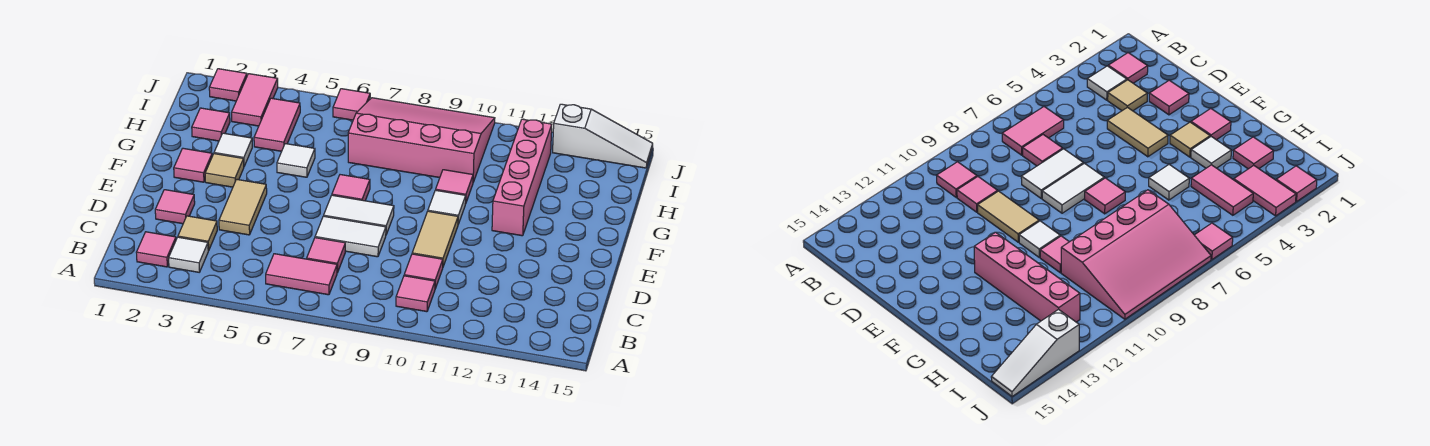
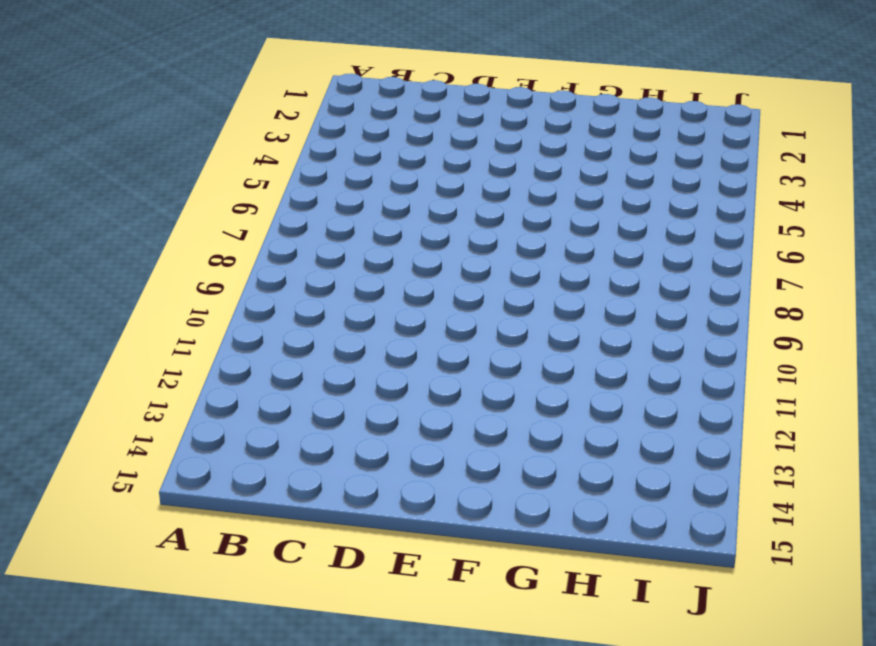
none -> pink tile B2 level 1
none -> white tile B3 level 1
none -> pink tile B6:B7 level 1

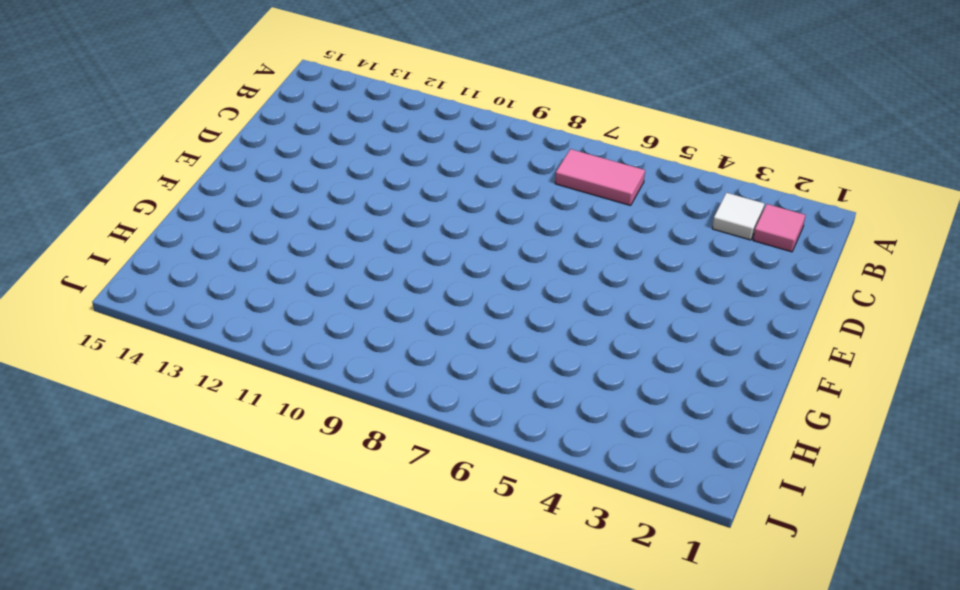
none -> pink tile B10 level 1
none -> tan tile C3 level 1
none -> pink tile C7 level 1

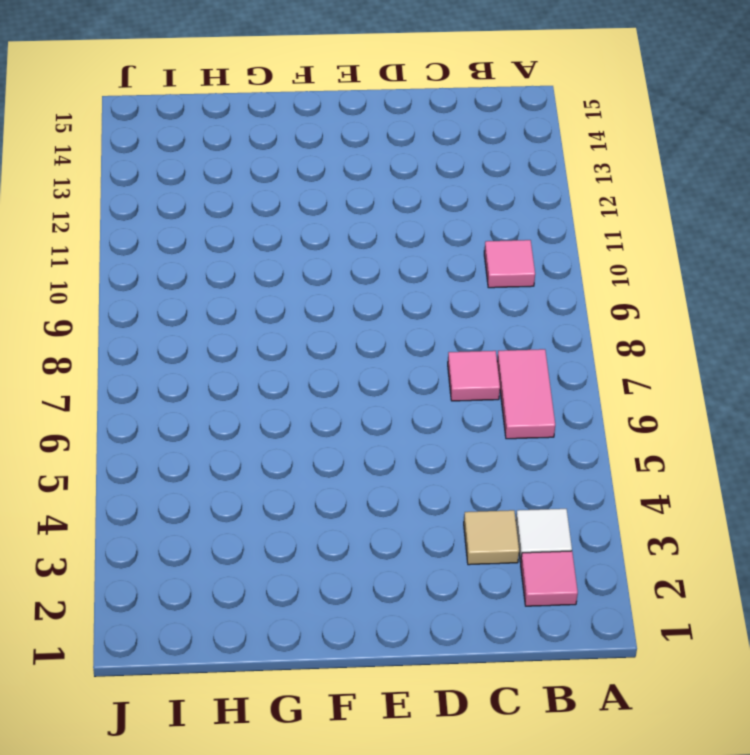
none -> pink tile C10 level 1
none -> pink tile D2 level 1
none -> tan tile D4:E4 level 1

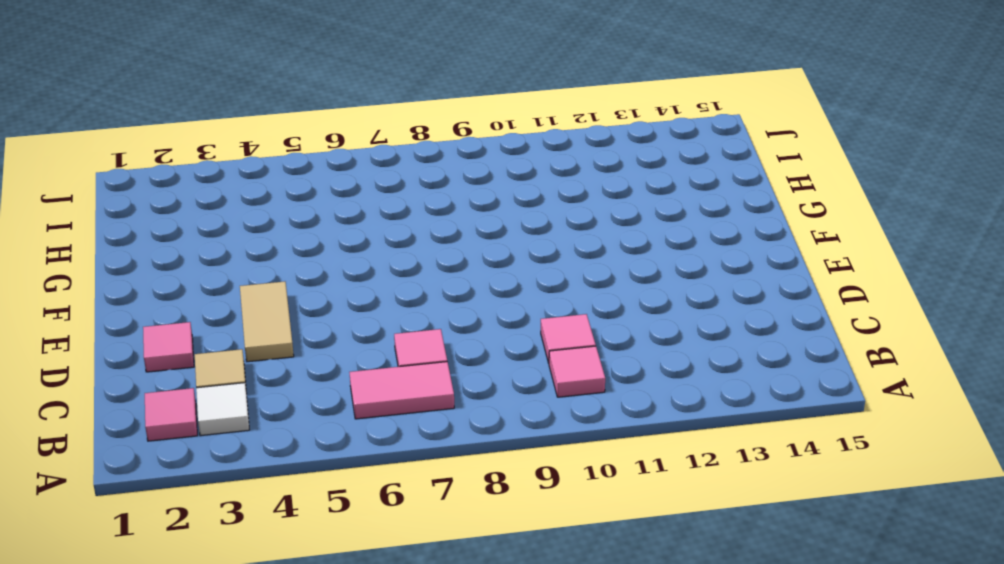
none -> white tile D7:D8 level 1
none -> tan tile D10:E10 level 1
none -> white tile E7:E8 level 1

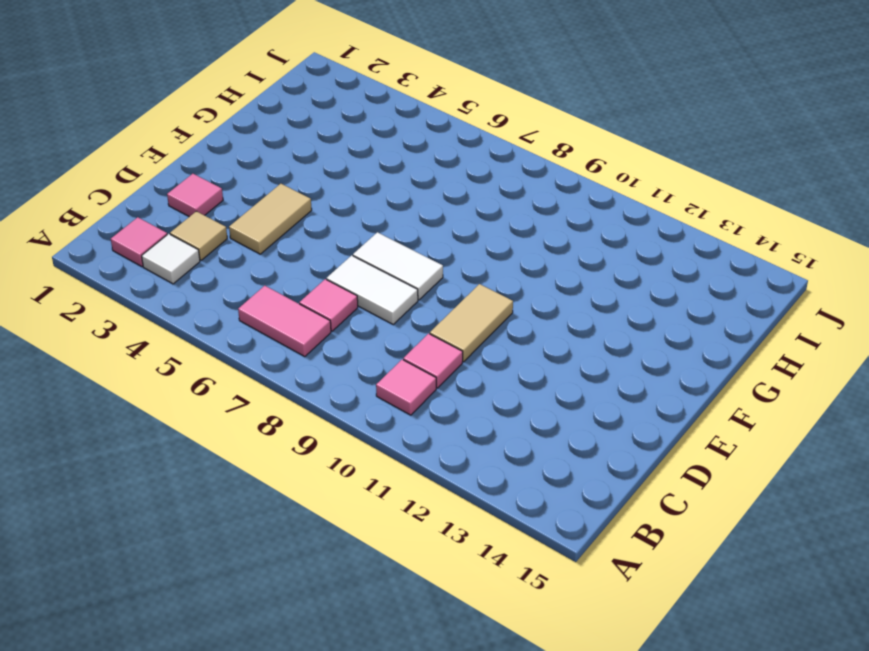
none -> pink tile F2 level 1
none -> tan tile F3 level 1
none -> pink tile F7 level 1

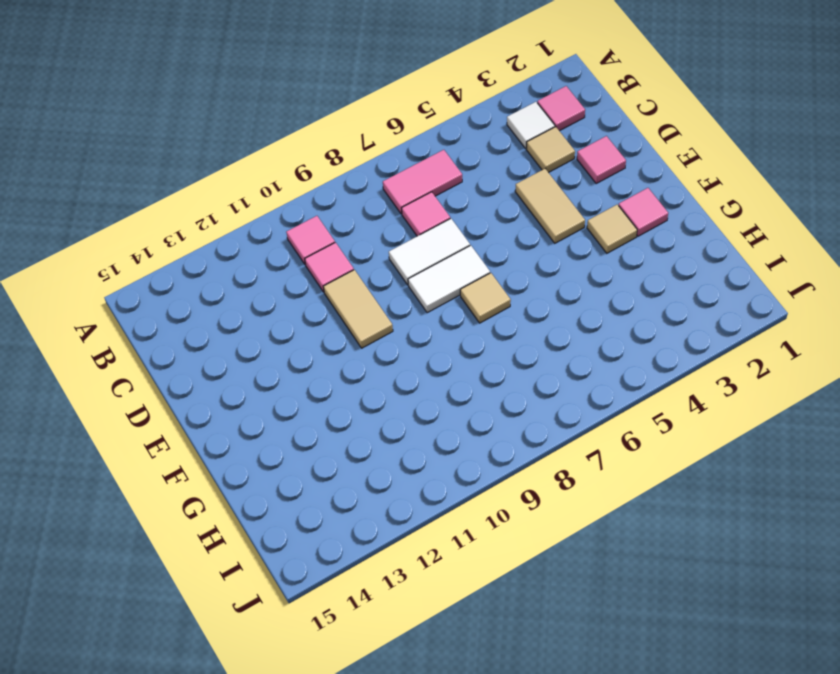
tan tile F7 level 1 -> pink tile F7 level 1
none -> white tile F10 level 1
none -> pink brick F12:I12 level 1
none -> white tile G3 level 1

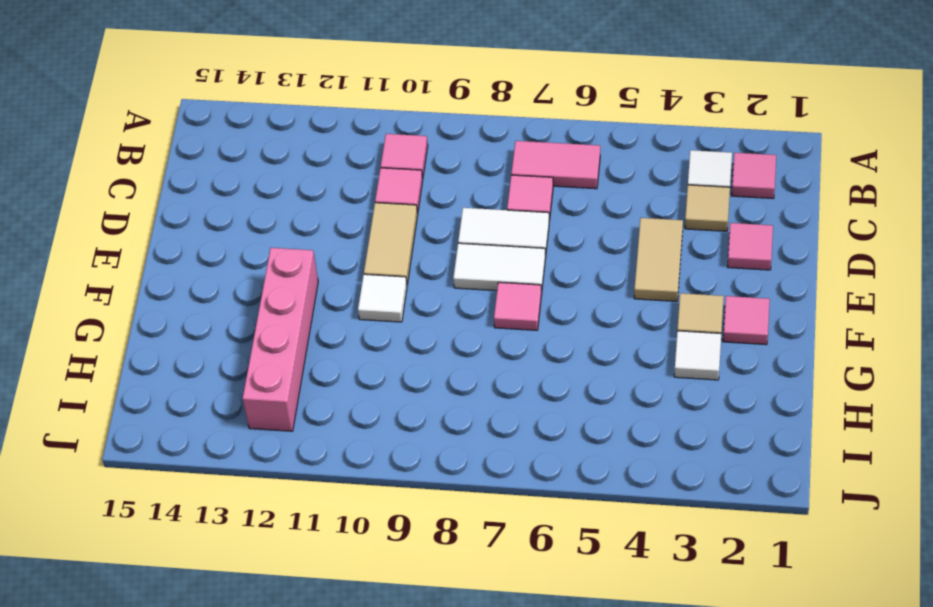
none -> white tile G5 level 1
none -> pink tile G10 level 1
none -> pink tile H2 level 1

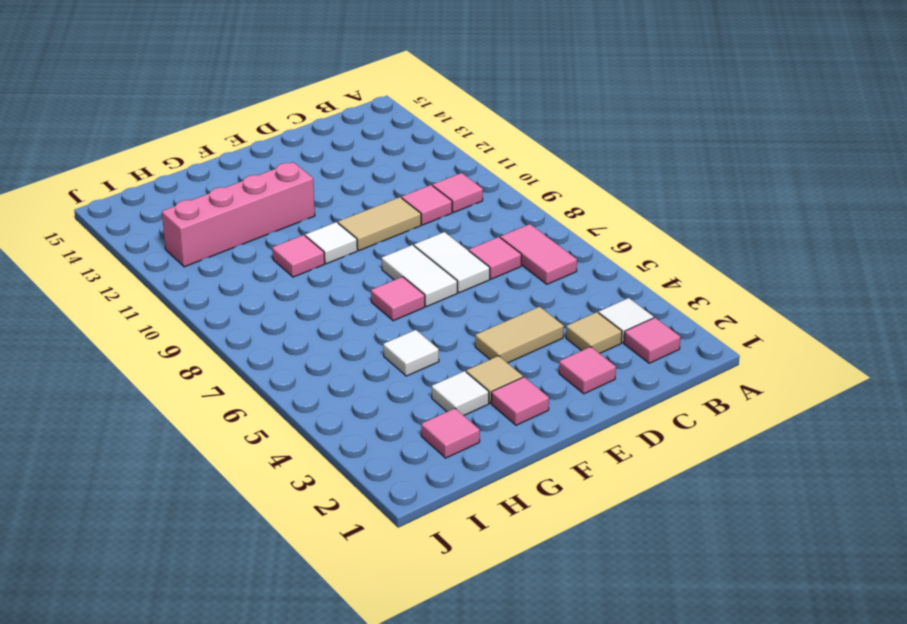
none -> pink tile H4:I4 level 1
none -> pink slope H7:J10 level 1 top H
none -> pink tile I3:J3 level 1

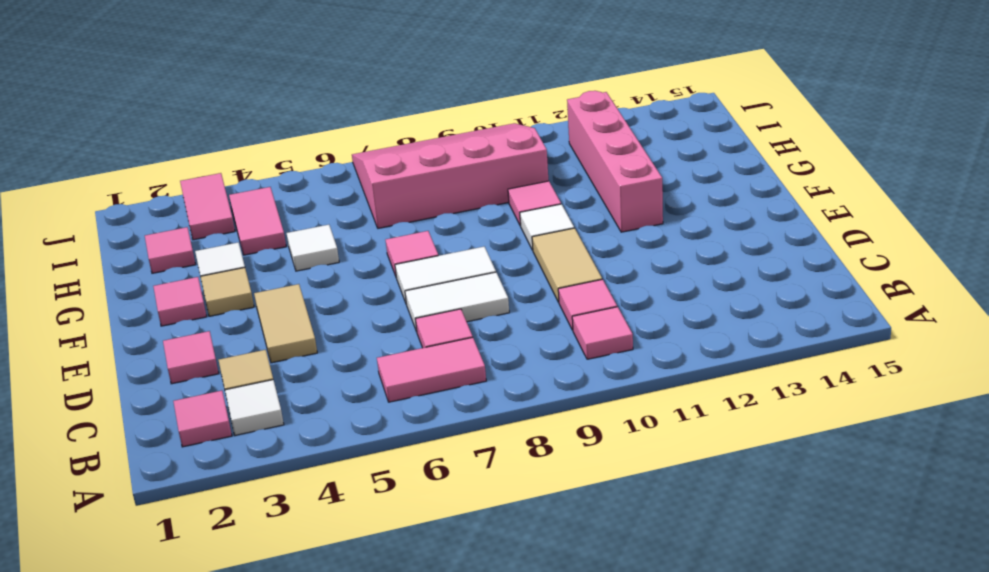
none -> pink tile J2 level 1
none -> pink tile J6 level 1
none -> white slope J13:J15 level 1 top 13

